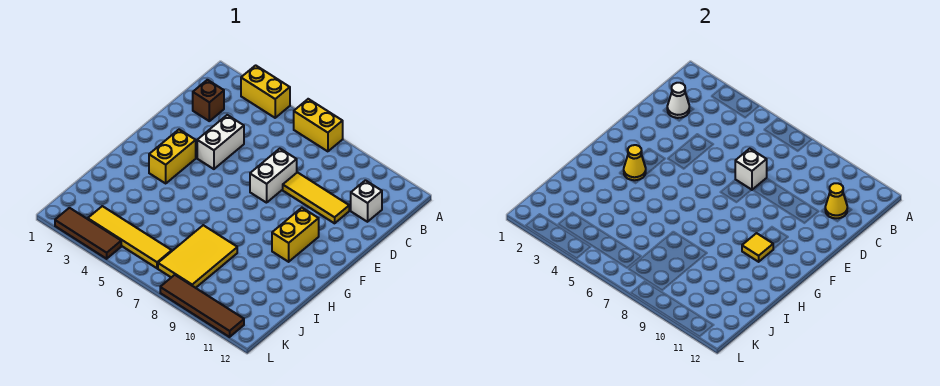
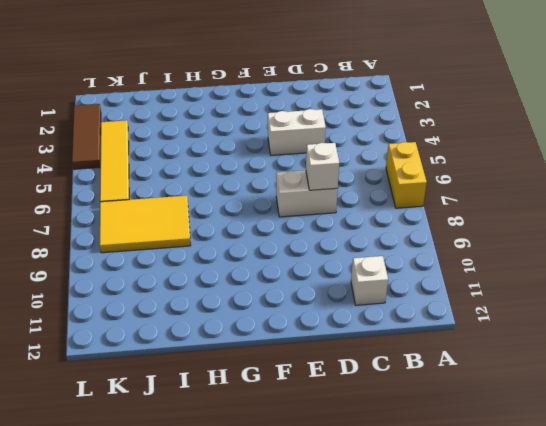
none -> yellow brick A3:A4 level 1
none -> brown brick C2 level 1
none -> yellow tile D8:D10 level 1

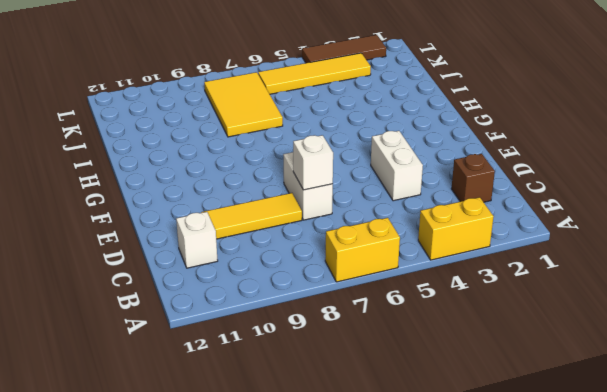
none -> yellow brick F3:G3 level 1
none -> yellow brick F10:G10 level 1
none -> brown tile L8:L11 level 1

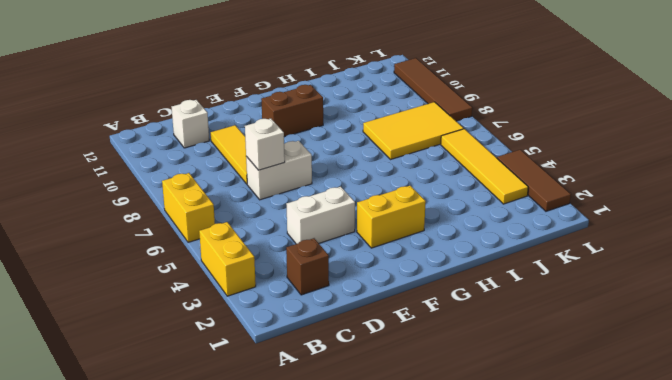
brown brick F10:G10 level 1 -> yellow brick F10:G10 level 1
none -> white cone C2 level 2
none -> yellow cone C11 level 2
none -> yellow cone G3 level 2

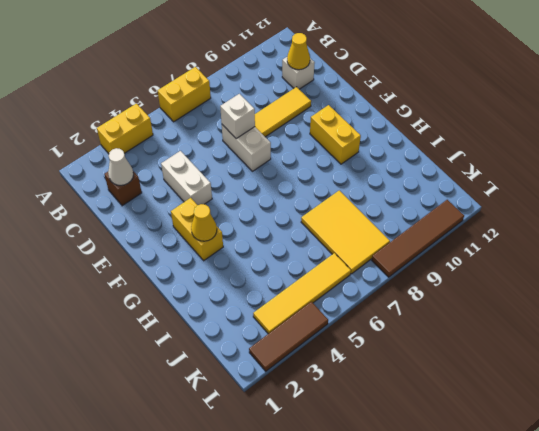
none -> yellow tile G10 level 2

